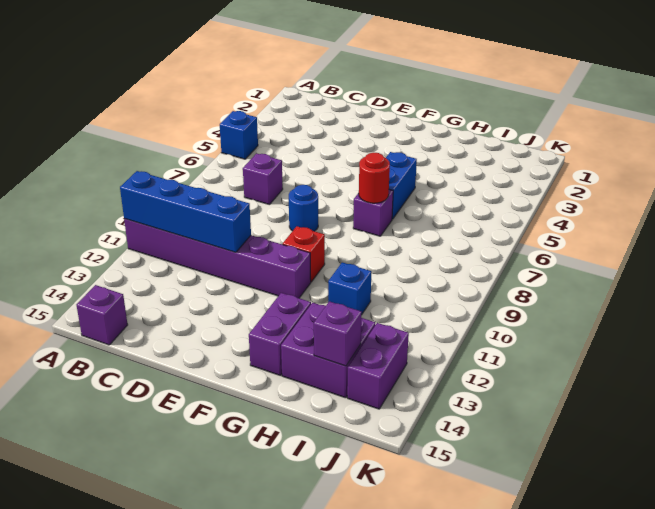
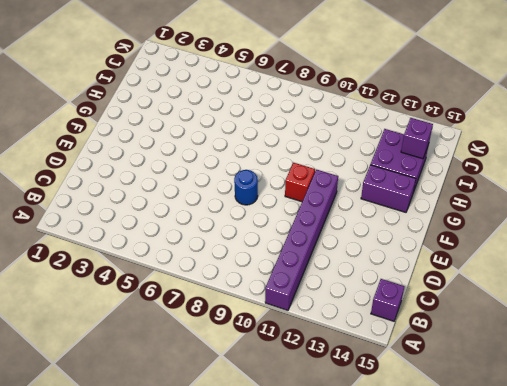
none -> blue brick A5 level 1
none -> purple brick C7 level 1
none -> blue brick G5:G6 level 1

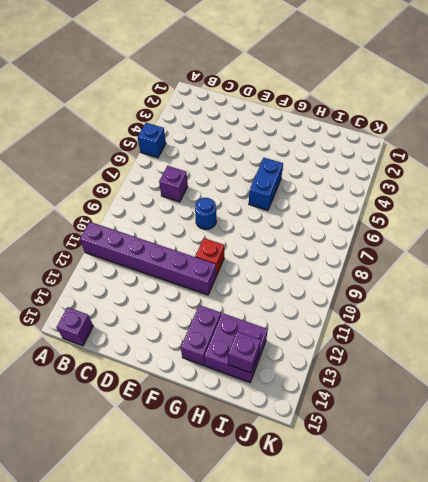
none -> purple brick G7 level 1
none -> blue brick H11 level 1
none -> purple brick J13:J14 level 1

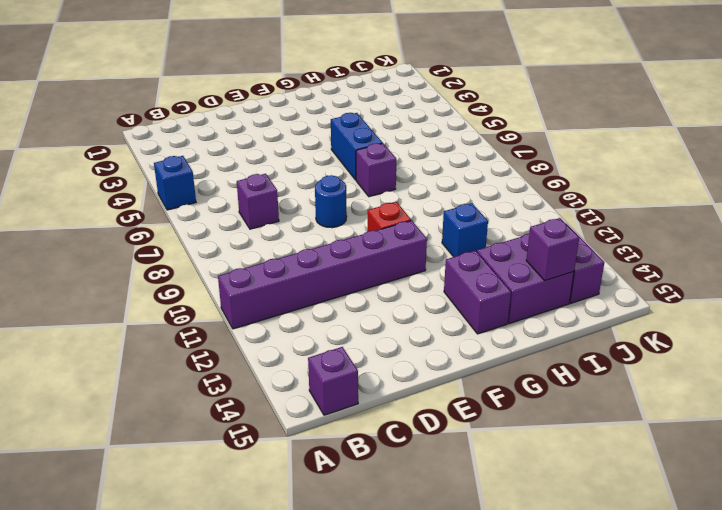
none -> blue brick A11:D11 level 2
none -> red round brick G7 level 2

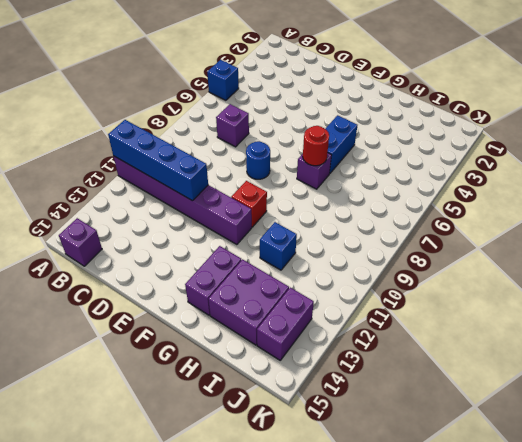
none -> purple brick I14 level 2

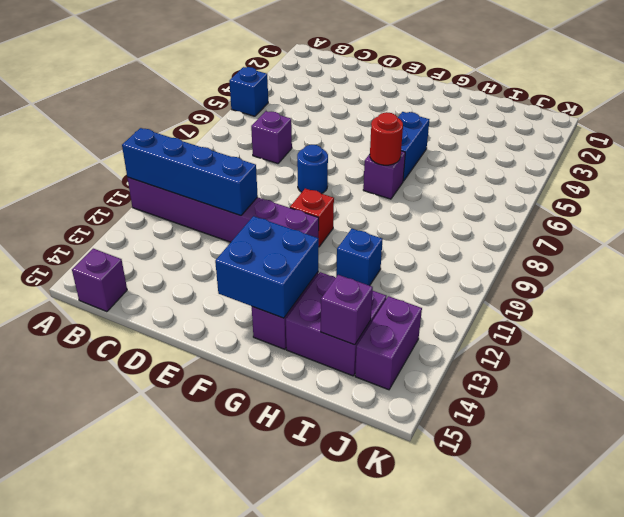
blue brick F13:G14 level 2 -> none

